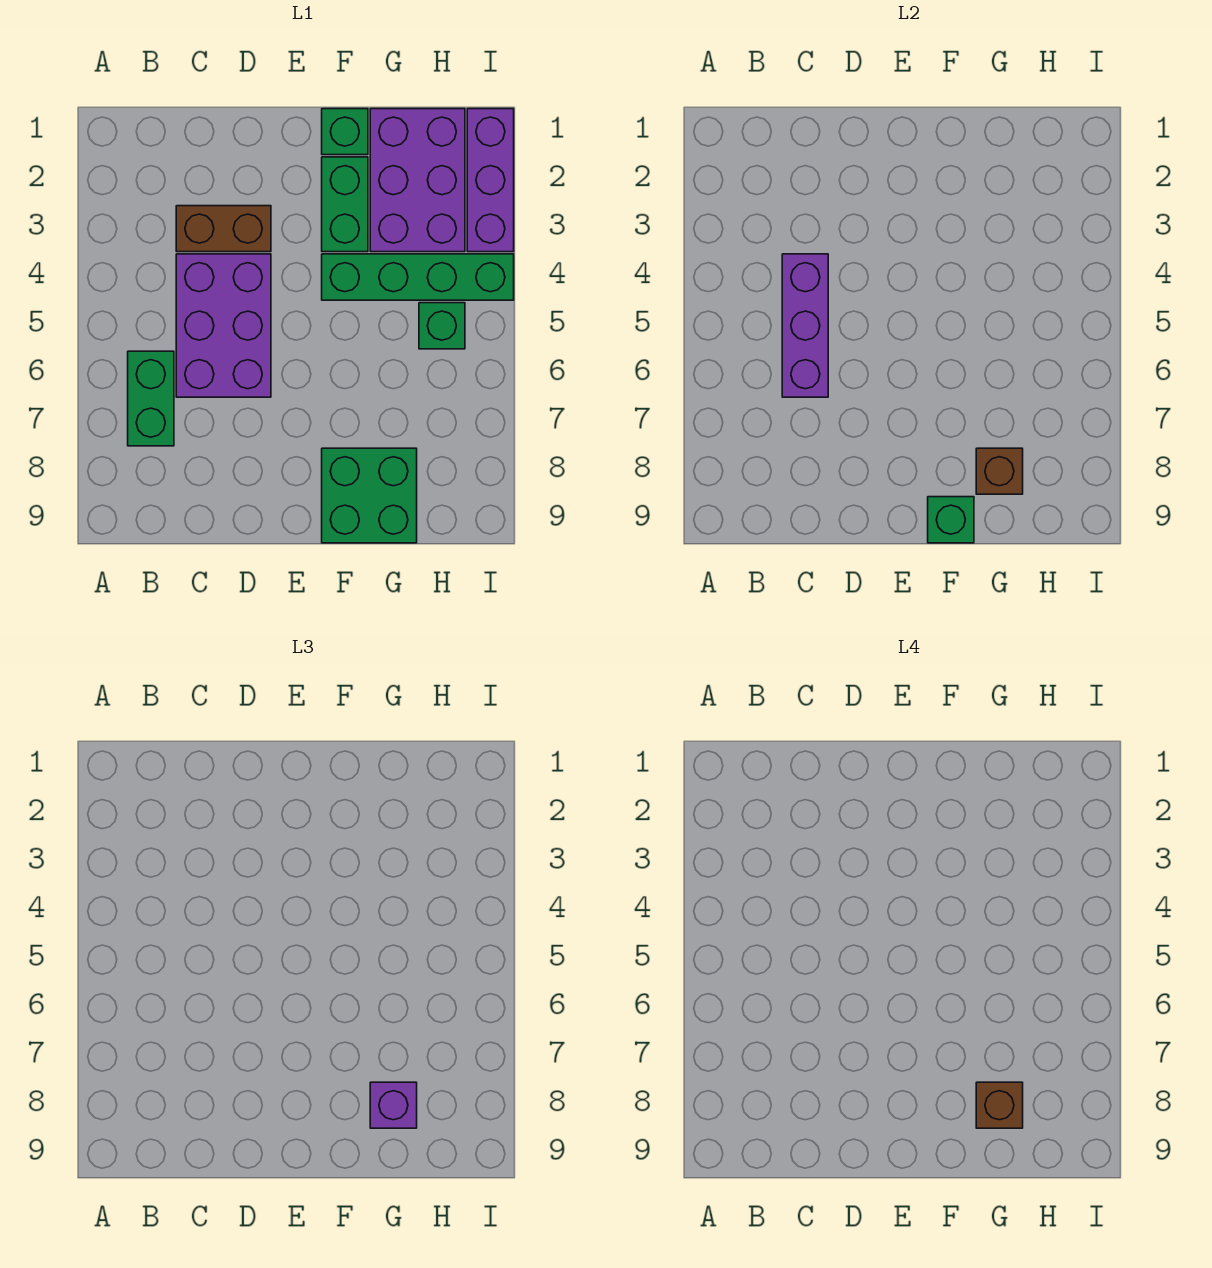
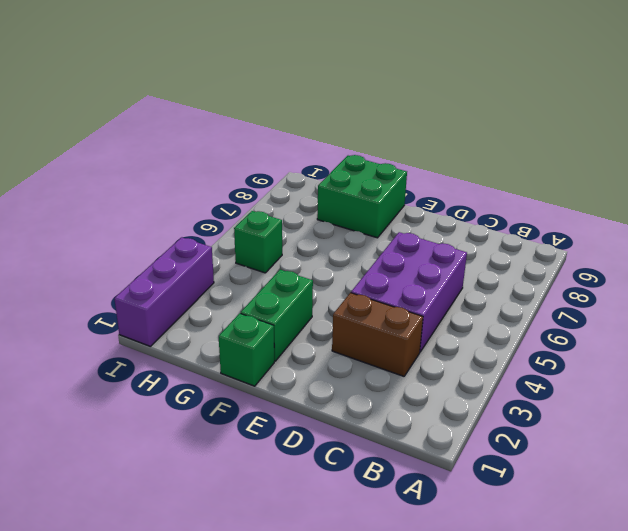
none -> green brick B6:B7 level 1
none -> green brick F4:I4 level 1
none -> purple brick G1:H3 level 1

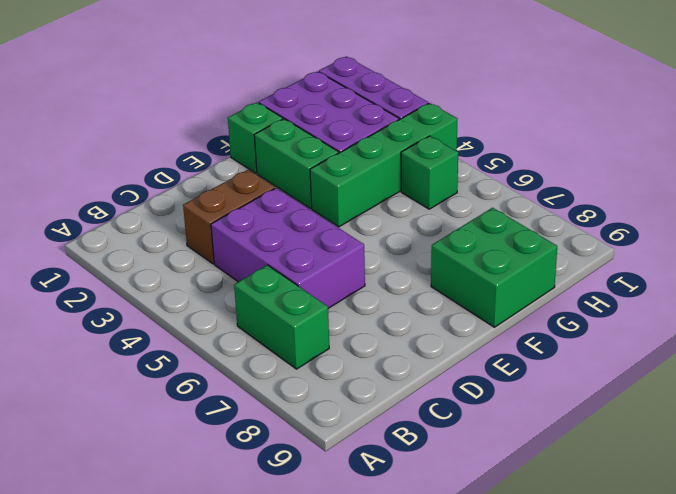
none -> purple brick C4:C6 level 2
none -> green brick F9 level 2
none -> brown brick G8 level 2

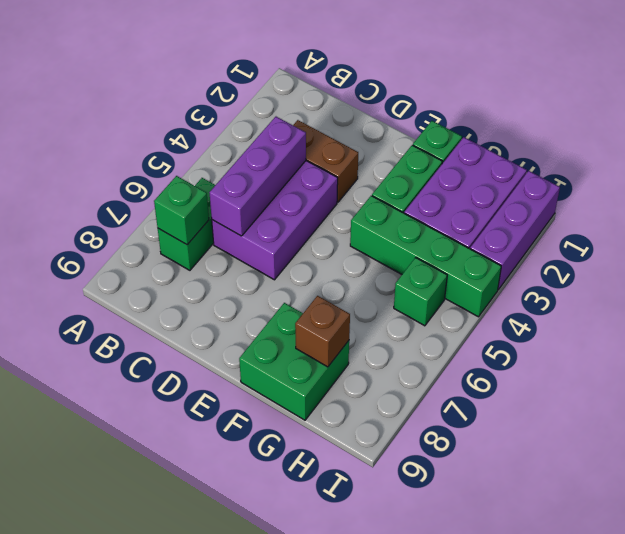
green brick B7 level 2 -> green brick F9 level 2
none -> purple brick G8 level 3
none -> brown brick G8 level 4

